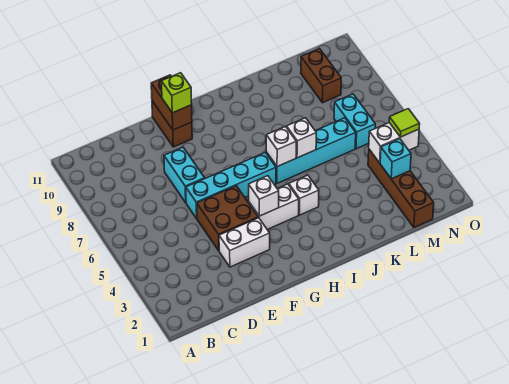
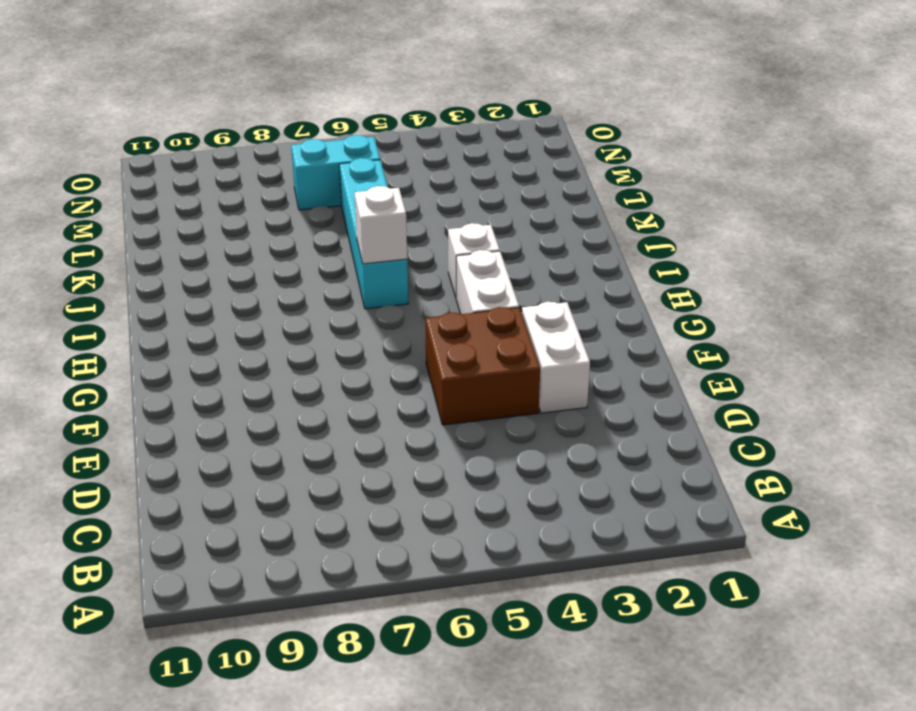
none -> cyan brick E6:H6 level 1
none -> cyan brick E7:E8 level 1
none -> brown brick F10:F11 level 1

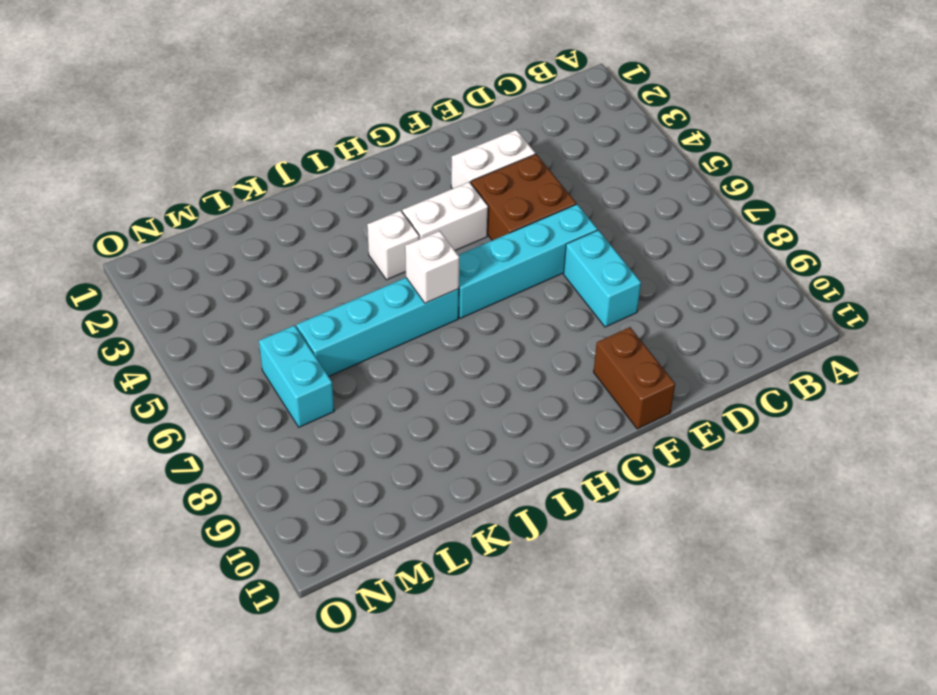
none -> brown brick M1:M4 level 1
none -> brown brick M9:M10 level 1
none -> brown brick F10:F11 level 2

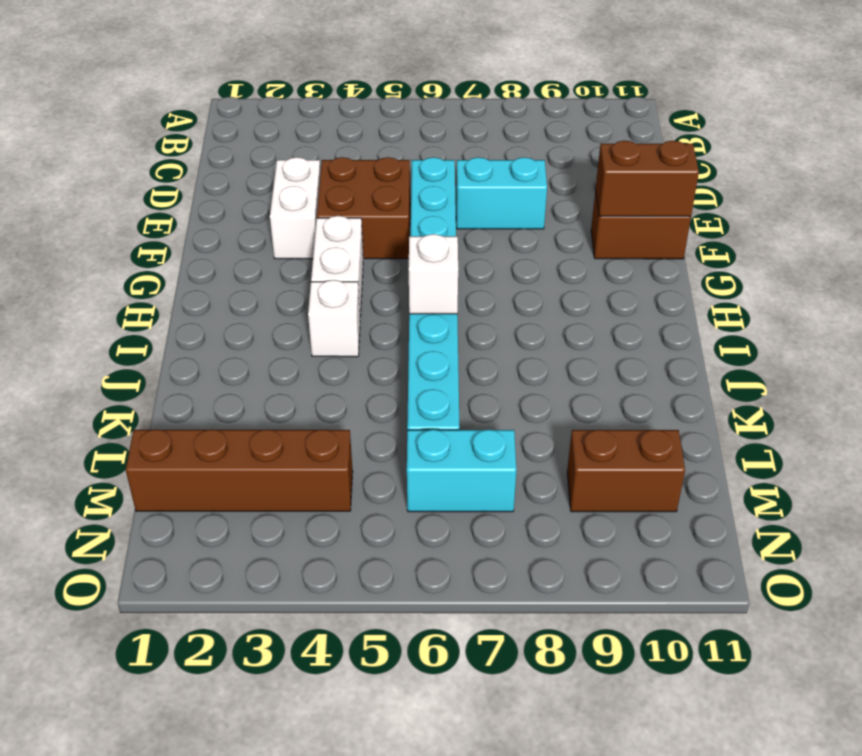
none -> white brick G4 level 2
none -> white brick J6 level 2
none -> cyan brick M3 level 2

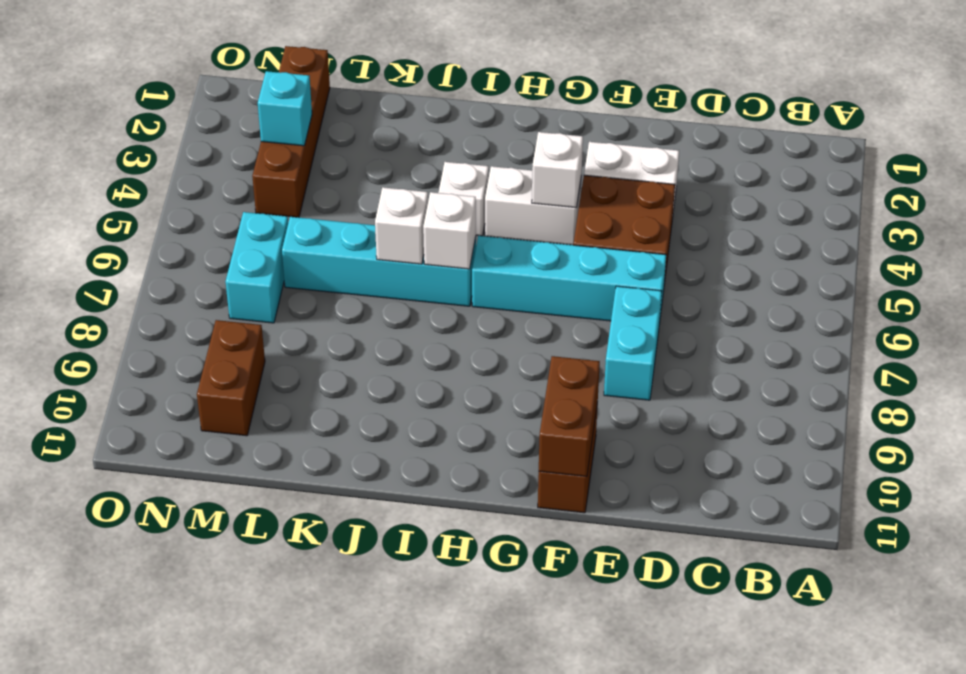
none -> white brick M4:N4 level 2
none -> lime brick F10 level 3
none -> lime tile N4 level 3

